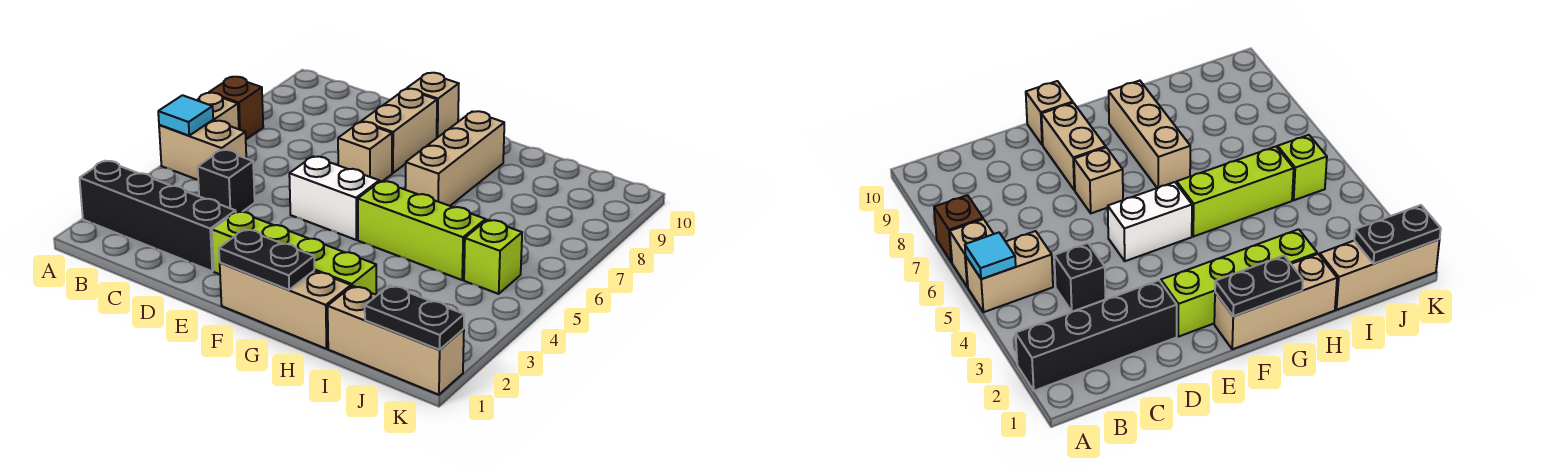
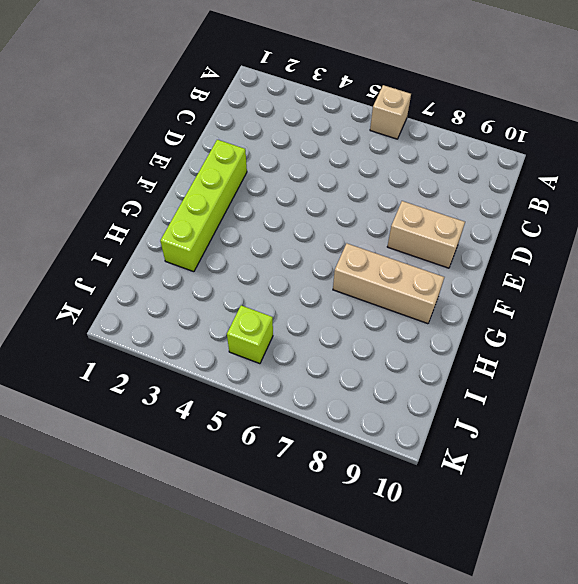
none -> black brick A2:D2 level 1
none -> tan brick A5:B5 level 1
none -> brown brick A7 level 1

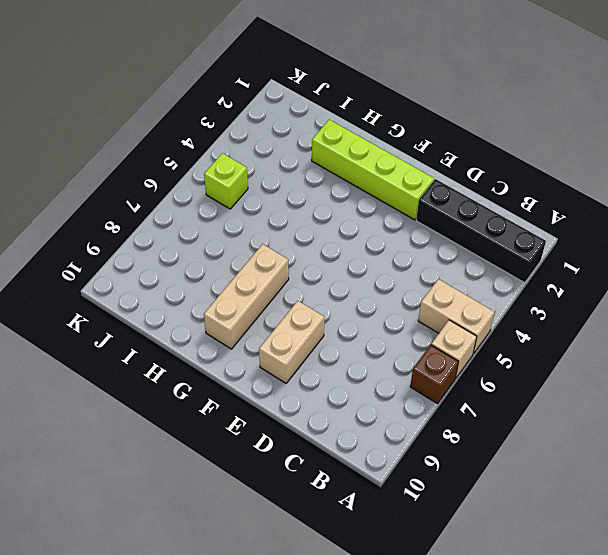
none -> black brick C4 level 1
none -> white brick E5:F5 level 1
none -> tan brick E7 level 1

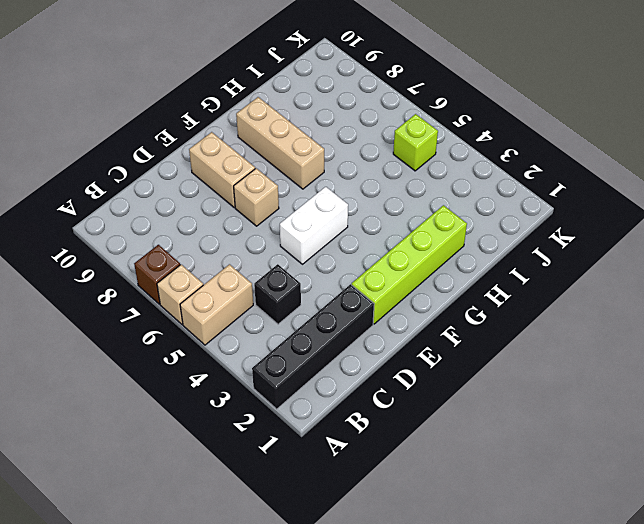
none -> tan brick E10 level 1
none -> tan brick F1:H1 level 1
none -> lime brick G5:I5 level 1

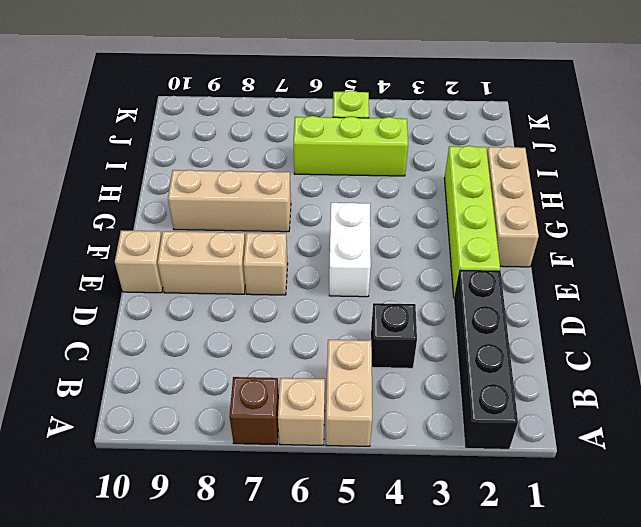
lime brick I4:I6 level 1 -> lime brick G5:I5 level 1
none -> tan brick I1:K1 level 1
none -> cyan tile A5 level 2
none -> black plate F1:G1 level 2

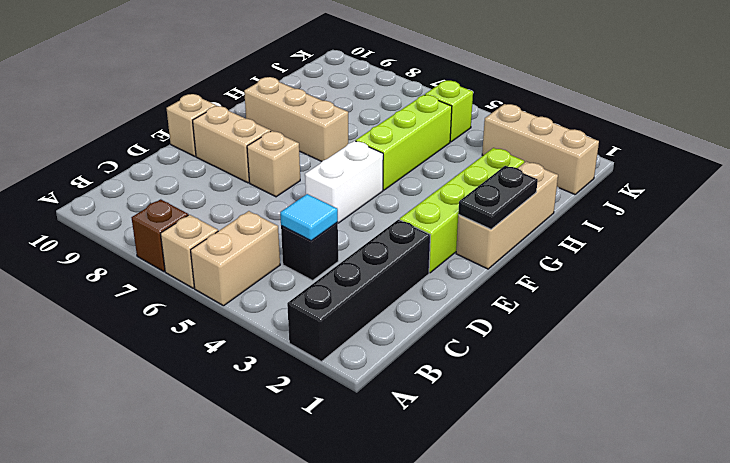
cyan tile C4 level 2 -> cyan tile A5 level 2
tan brick J1:J3 level 1 -> tan brick I1:K1 level 1
none -> black plate J1:K1 level 2

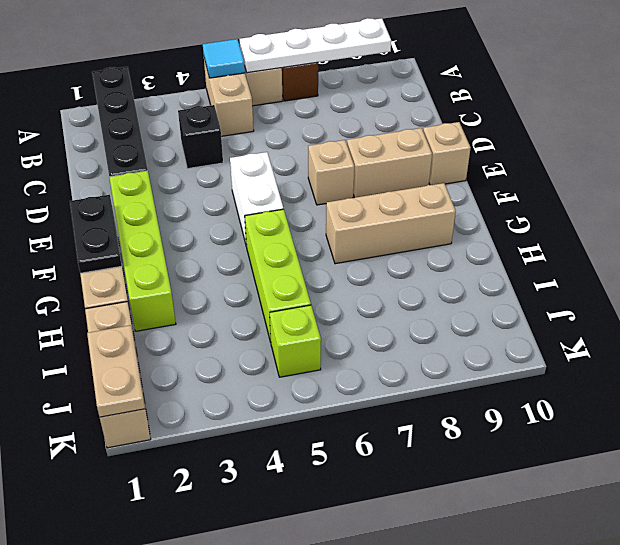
white plate A6:A9 level 2 -> none
tan plate J1:K1 level 2 -> black plate J1:K1 level 2

